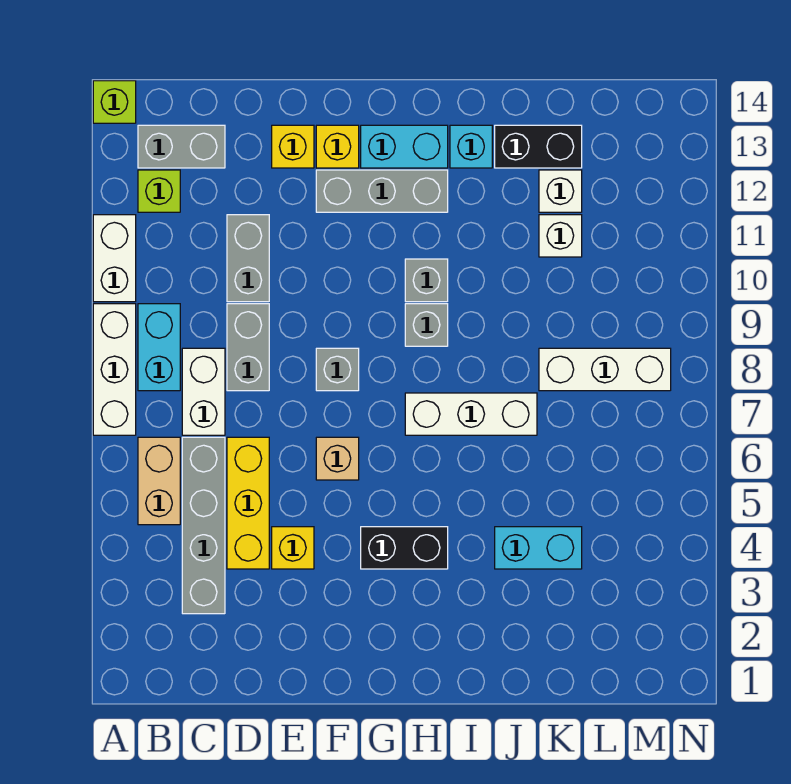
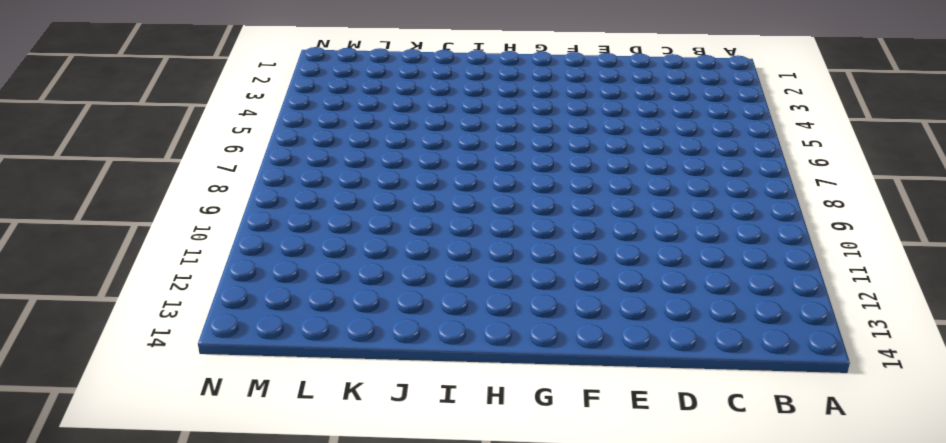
none -> white brick A7:A9 level 1
none -> white brick A10:A11 level 1
none -> lime brick A14 level 1

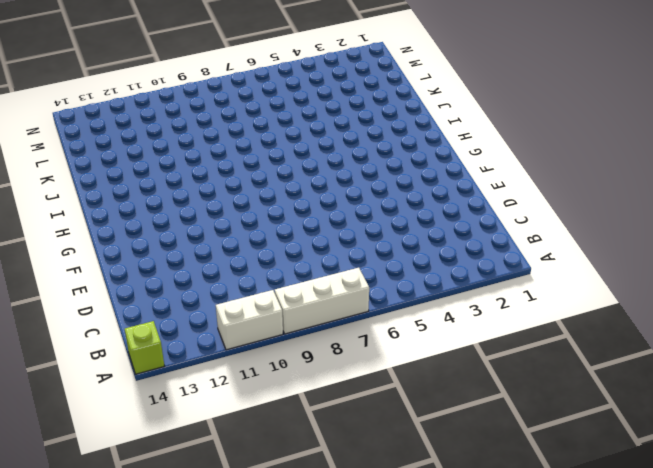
none -> tan brick B5:B6 level 1
none -> cyan brick B8:B9 level 1
none -> lime brick B12 level 1

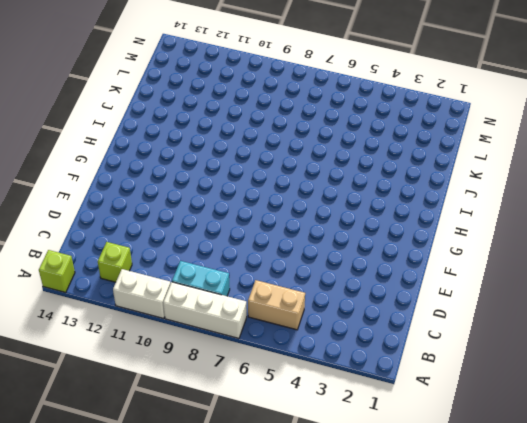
none -> grey brick B13:C13 level 1
none -> grey brick C3:C6 level 1
none -> white brick C7:C8 level 1

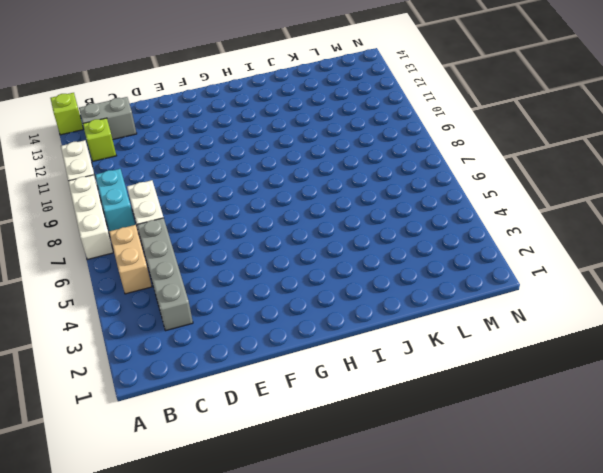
none -> yellow brick D4:D6 level 1
none -> grey brick D8:D9 level 1
none -> grey brick D10:D11 level 1

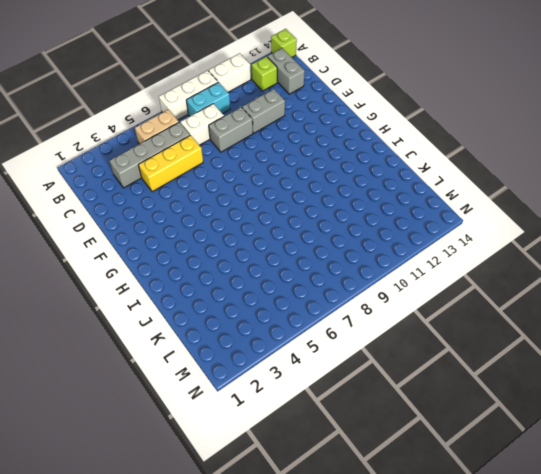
none -> yellow brick E4 level 1
none -> yellow brick E13 level 1
none -> tan brick F6 level 1

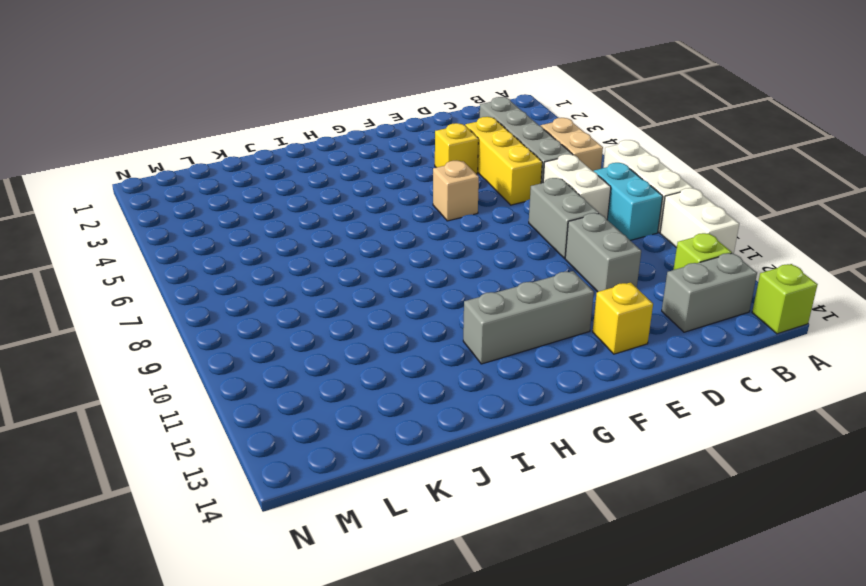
none -> grey brick F8 level 1
none -> yellow brick F13 level 1
none -> black brick G4:H4 level 1

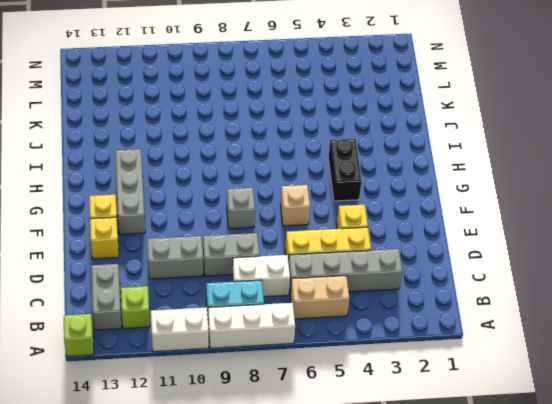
none -> cyan brick G13:H13 level 1
none -> white brick H7:J7 level 1
none -> grey brick H9 level 1

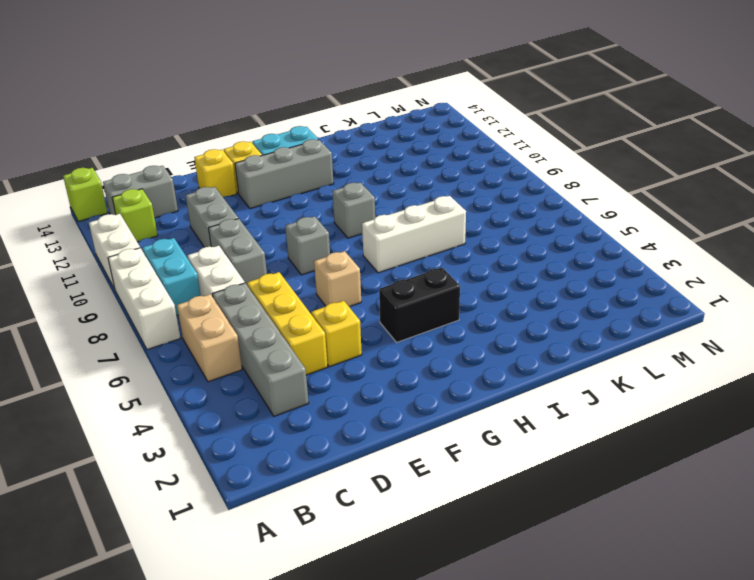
none -> grey brick H10 level 1
none -> cyan brick I13 level 1
none -> cyan brick J4:K4 level 1

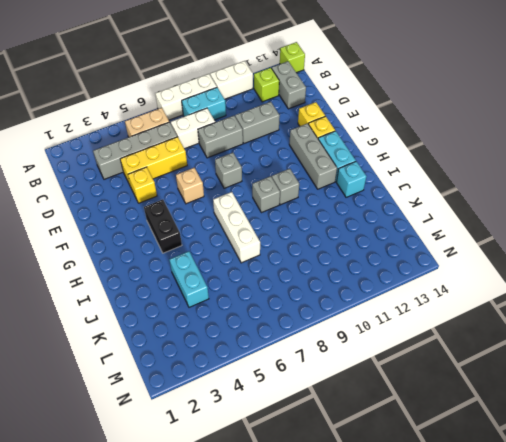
none -> black brick J13:K13 level 1
none -> white brick K8:M8 level 1
none -> white brick K11 level 1

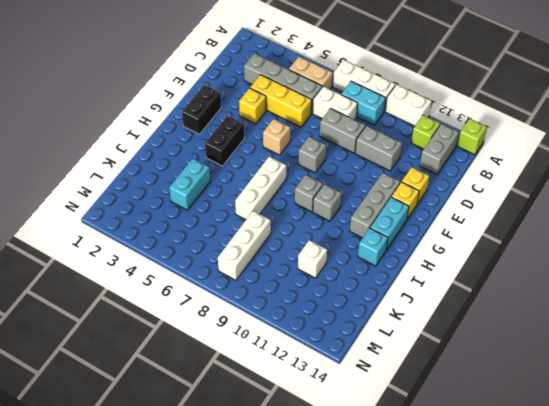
black brick F2:G2 level 1 -> black brick J13:K13 level 1
none -> white brick K12 level 1

